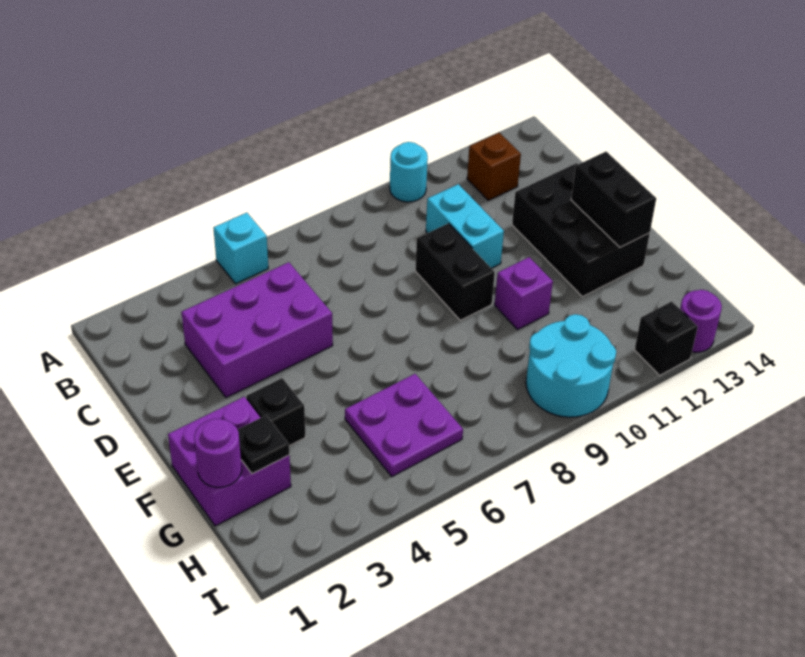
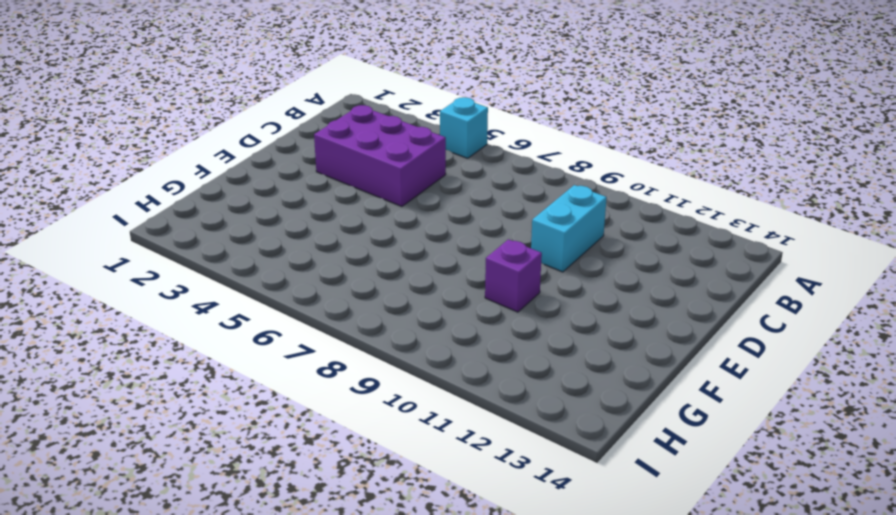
none -> cyan round brick A10 level 1
none -> brown brick B12 level 1
none -> black brick D9:E9 level 1

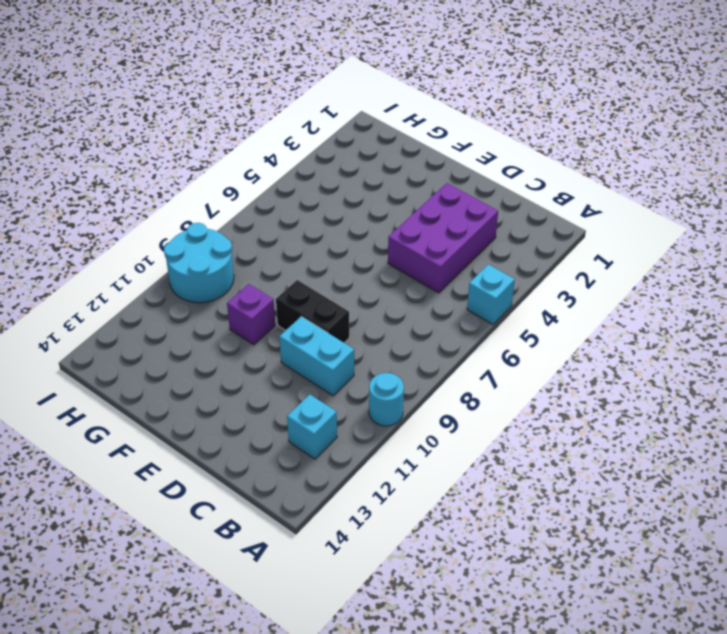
cyan brick B12 level 1 -> brown brick B12 level 1
none -> black brick D12:F13 level 1
none -> purple brick F1:G2 level 1
none -> black brick F3 level 1

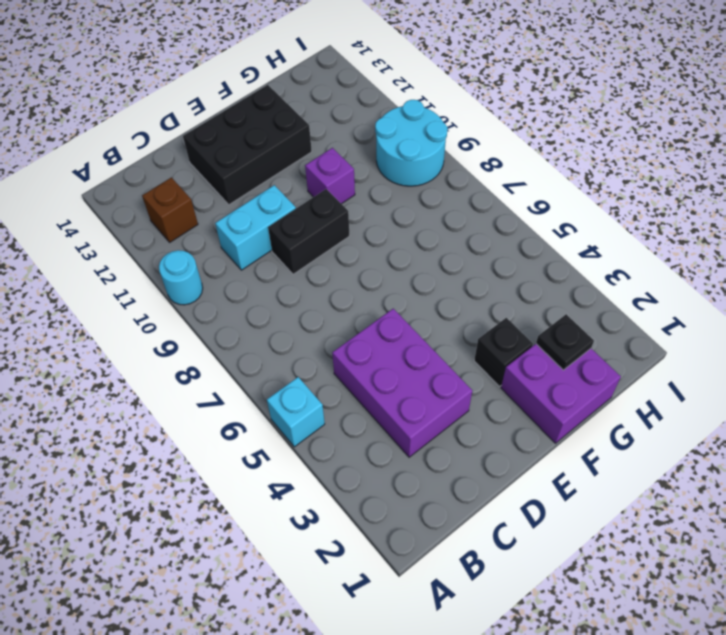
none -> purple plate G5:H6 level 1
none -> black brick I12 level 1
none -> purple round brick I13 level 1

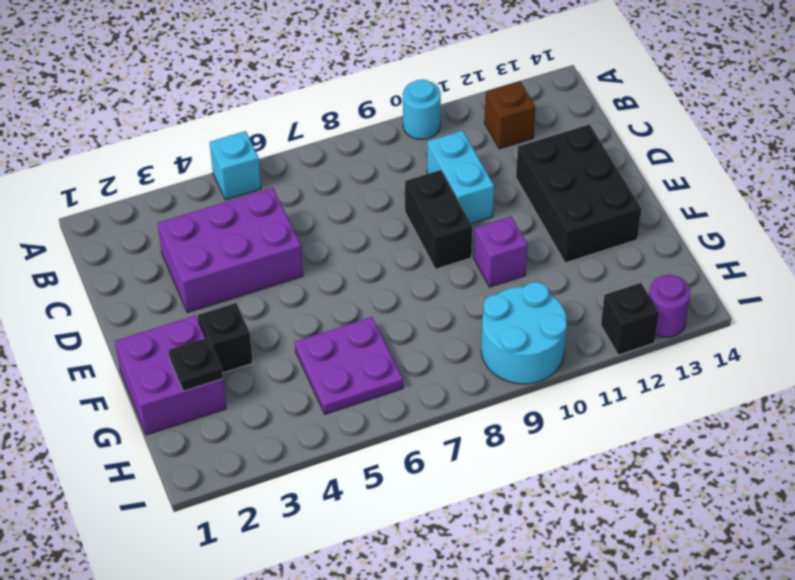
none -> black brick E13:F13 level 2
none -> purple round brick G1 level 2

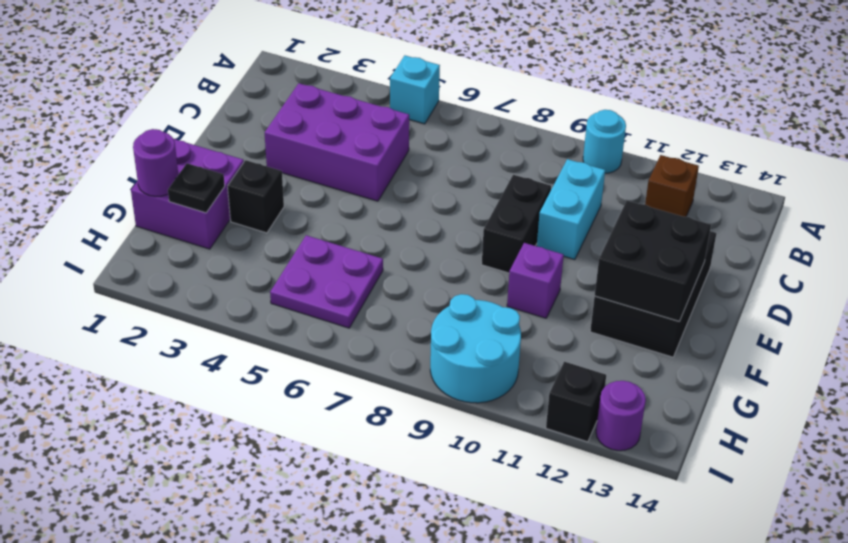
black brick E12:F13 level 2 -> black brick E13:F13 level 2

